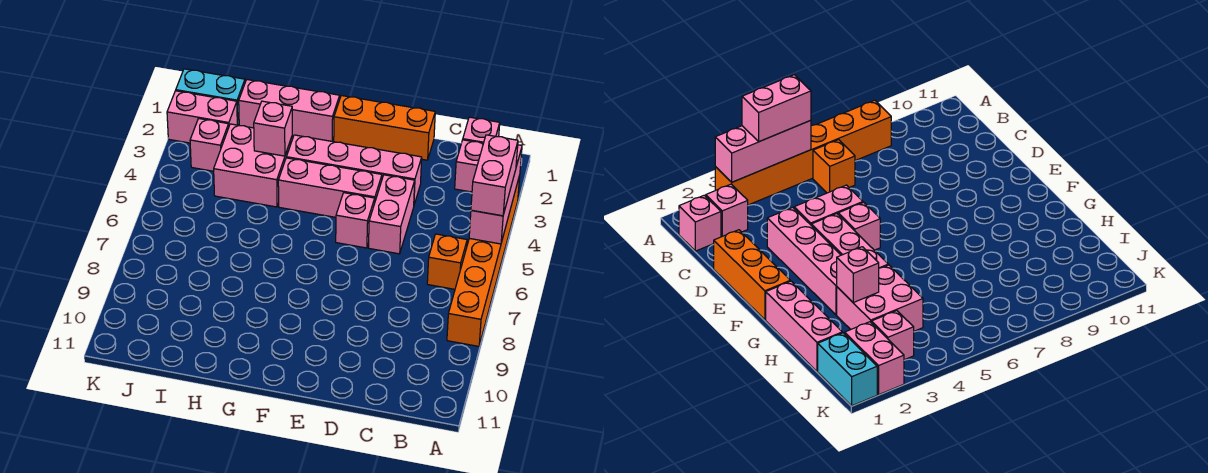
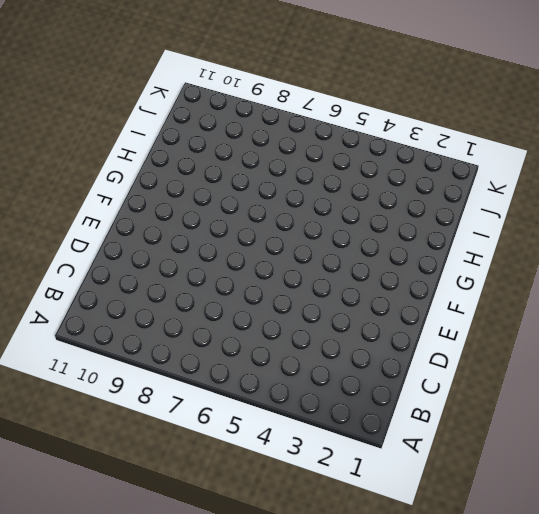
none -> orange brick A3:A8 level 1
none -> pink brick B1 level 1
none -> pink brick B2 level 1

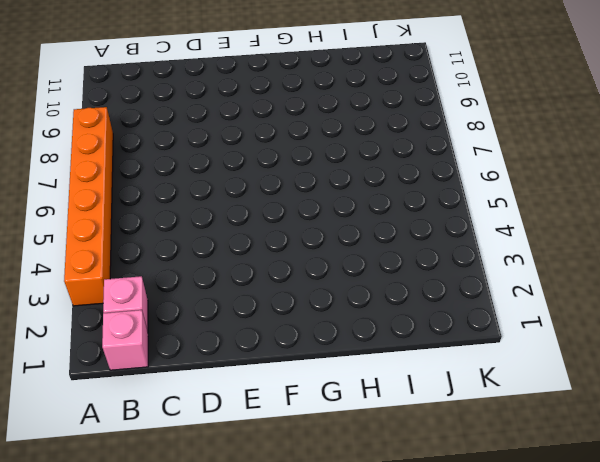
none -> orange brick B6 level 1
none -> orange brick D1:F1 level 1
none -> pink brick D3:G3 level 1

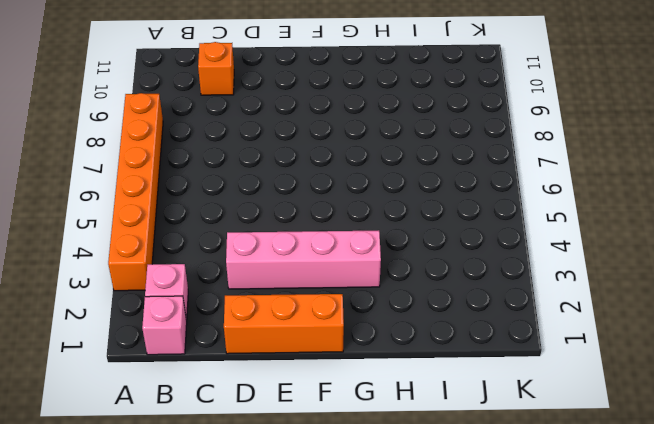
orange brick C10 level 1 -> orange brick B6 level 1
none -> pink brick D4:D5 level 1
none -> pink brick E4:G4 level 1
none -> pink brick E5 level 1

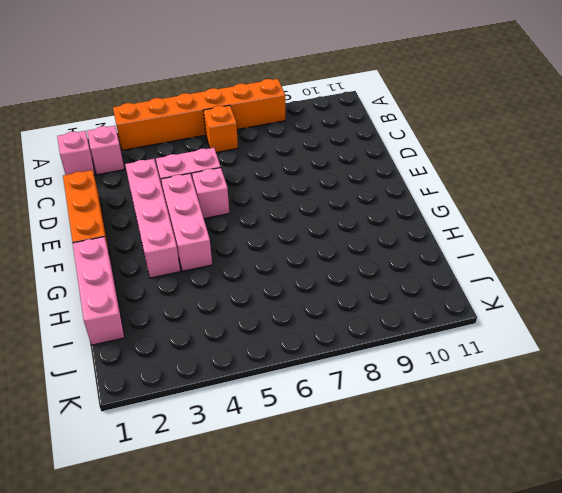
none -> pink brick H3:I4 level 1
none -> cyan brick J1:K1 level 1
none -> pink brick J2:K2 level 1

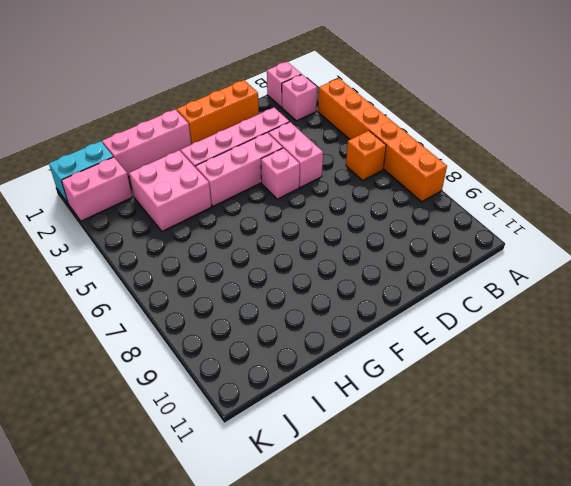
none -> pink brick J3 level 1
none -> pink brick A3:A5 level 2
none -> pink brick H3 level 2

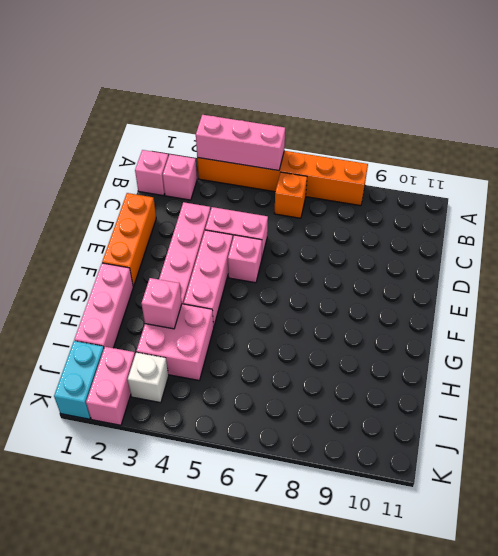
white brick J3 level 1 -> pink brick J3 level 1
none -> pink brick A4:A5 level 3

